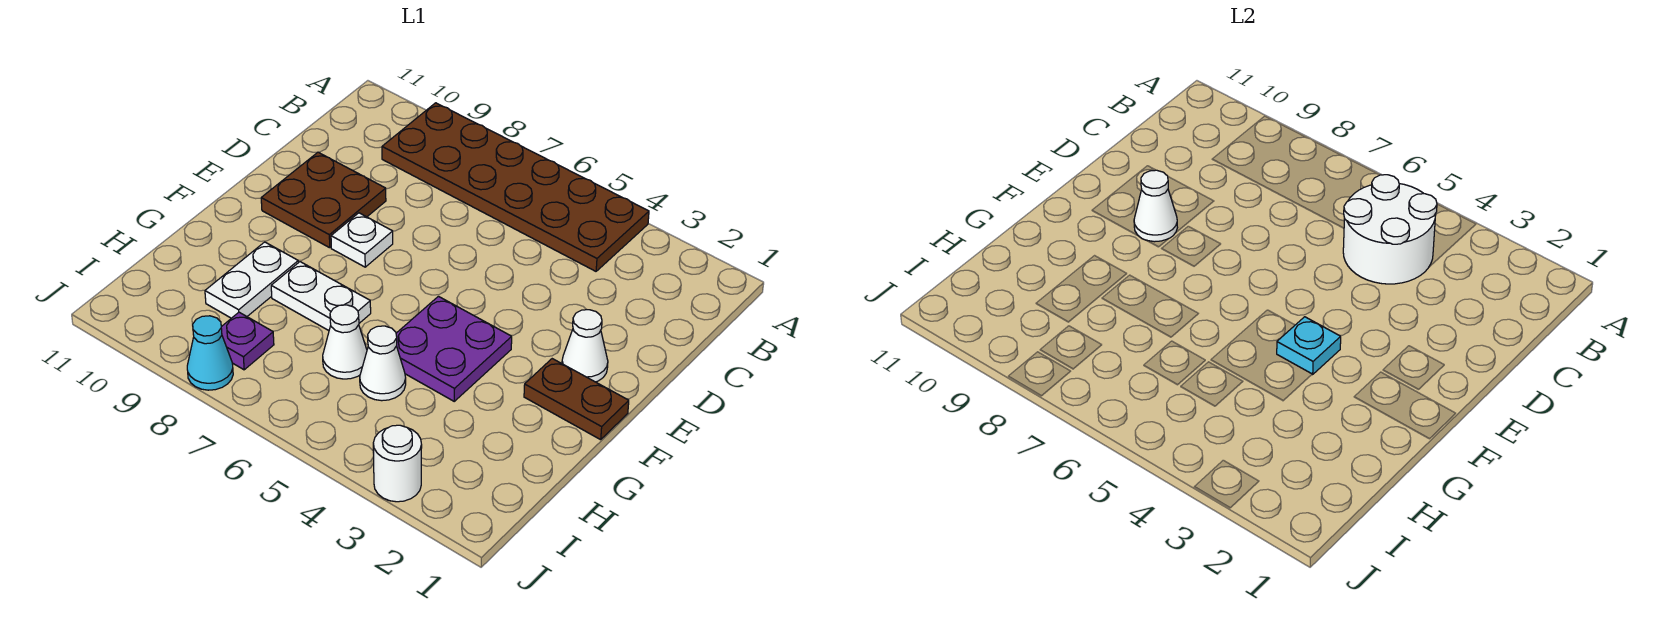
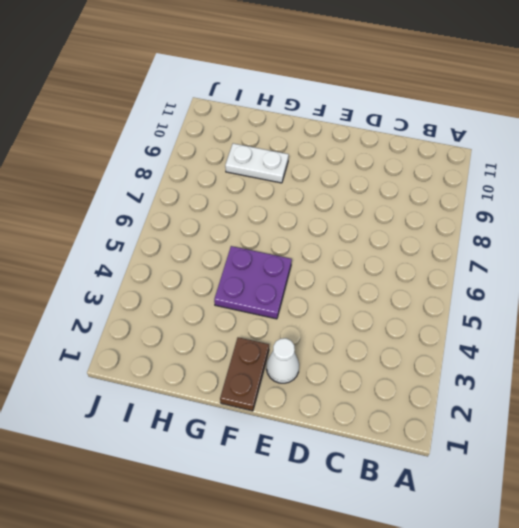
none -> brown plate A4:B9 level 1
none -> brown plate D9:E10 level 1
none -> white plate E8 level 1

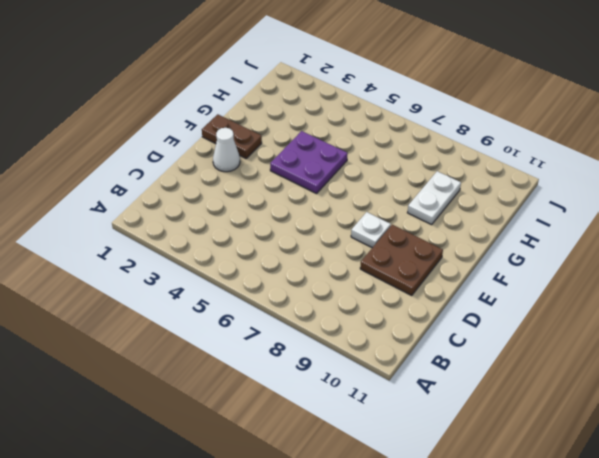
none -> brown plate A4:B9 level 1
none -> white plate G7:G8 level 1
none -> white cone H5 level 1

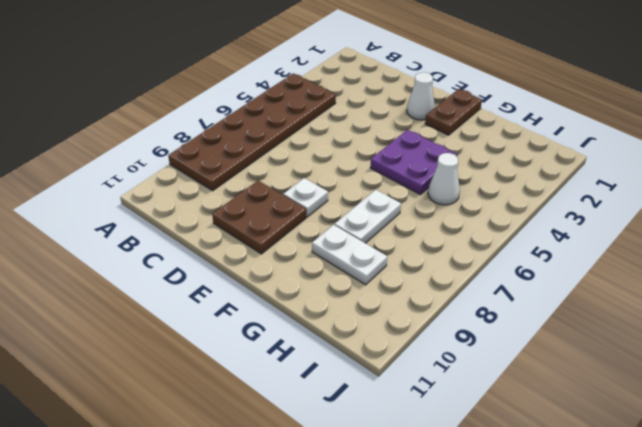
none -> white cone H6 level 1
none -> purple plate I8 level 1
none -> white round brick J3 level 1

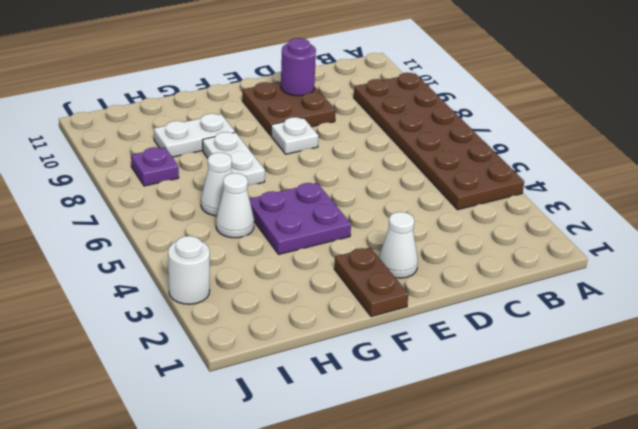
purple round brick D10 level 2 -> none
none -> cyan cone J8 level 1
none -> white round brick B4:C5 level 2
none -> white cone E9 level 2

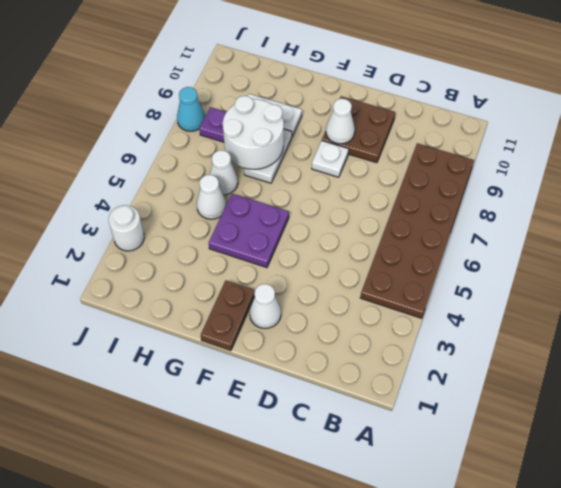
white round brick G7:H8 level 2 -> white round brick B4:C5 level 2
none -> cyan plate F4 level 2

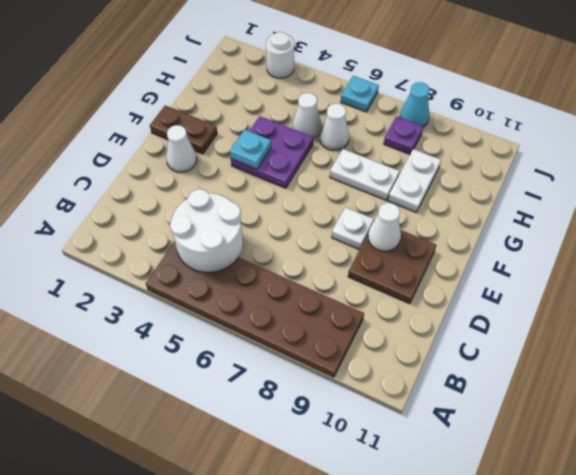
cyan plate J6 level 1 -> none

